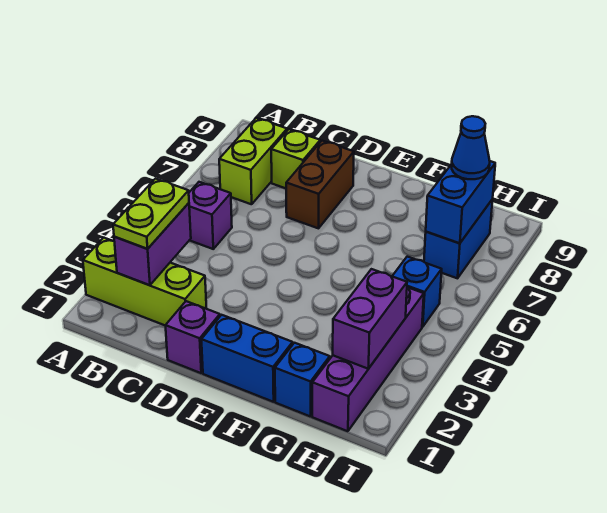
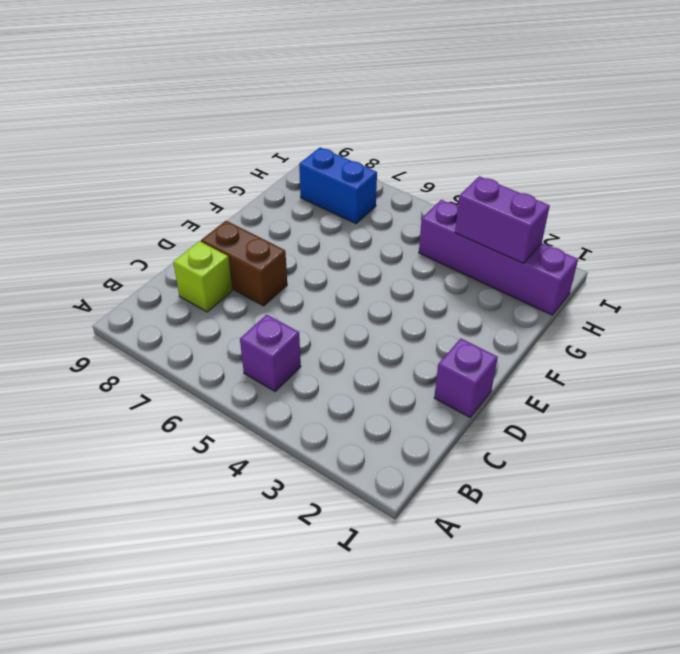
none -> lime brick A2:C2 level 1
none -> lime brick B7:B8 level 1
none -> blue brick E1:F1 level 1

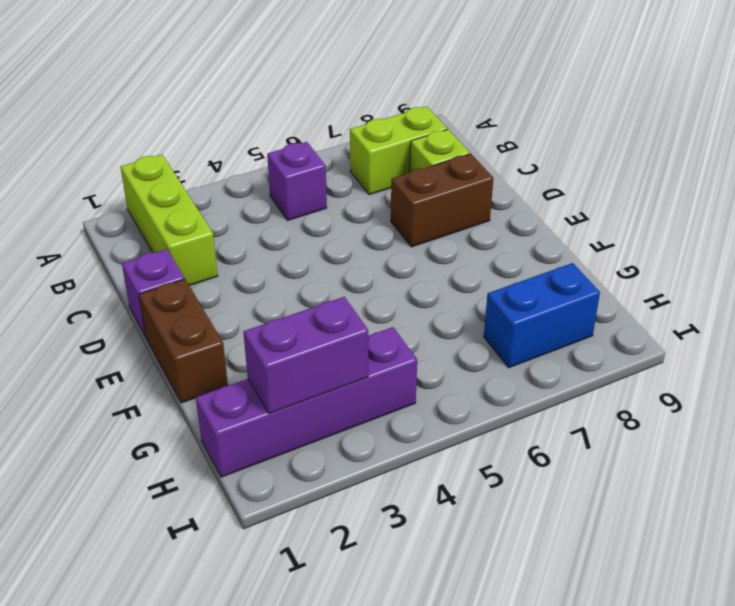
brown brick E1:F1 level 1 -> blue brick E1:F1 level 1
none -> blue brick G1 level 1
none -> blue brick H5 level 1
none -> purple brick B2:B3 level 2

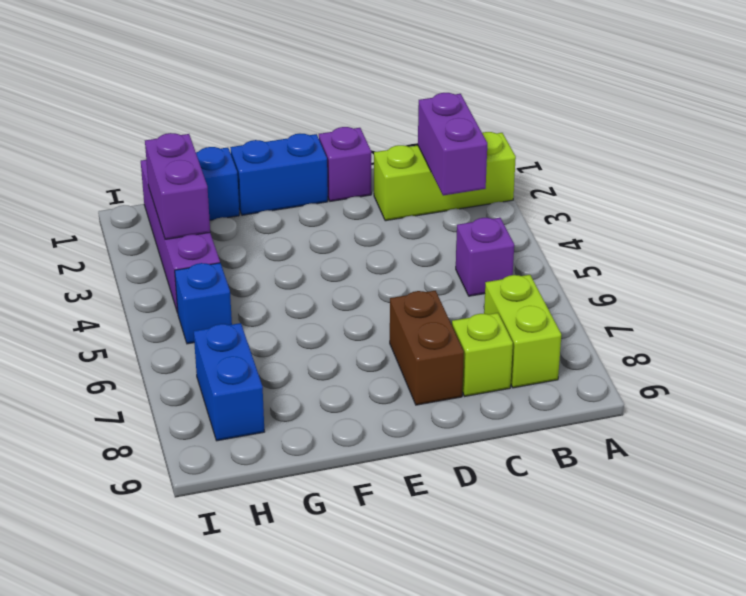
none -> blue brick H7:H8 level 2
none -> lime plate B2:B3 level 3
none -> blue cone H8 level 3

